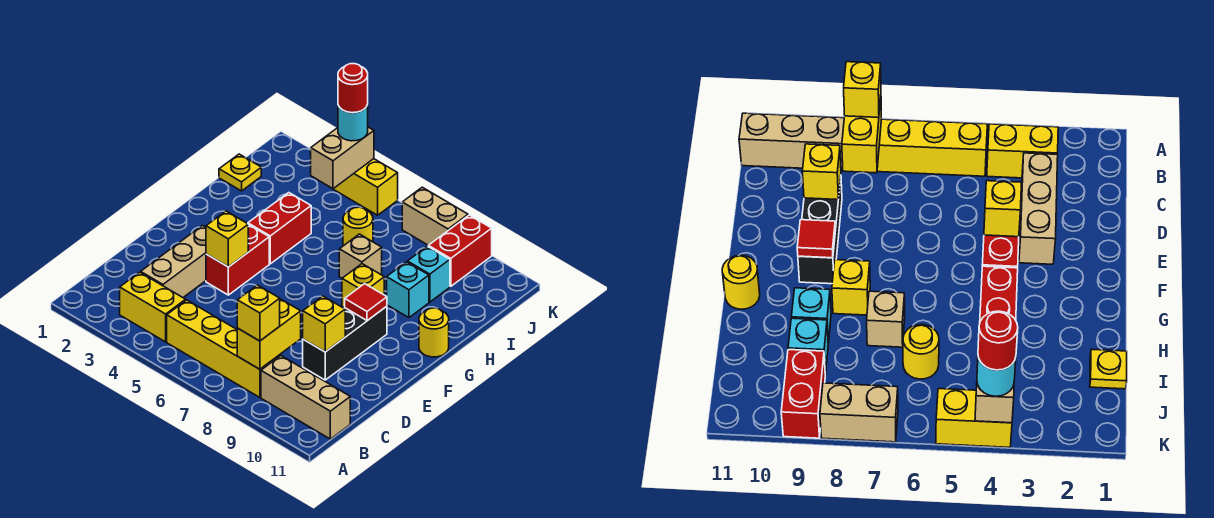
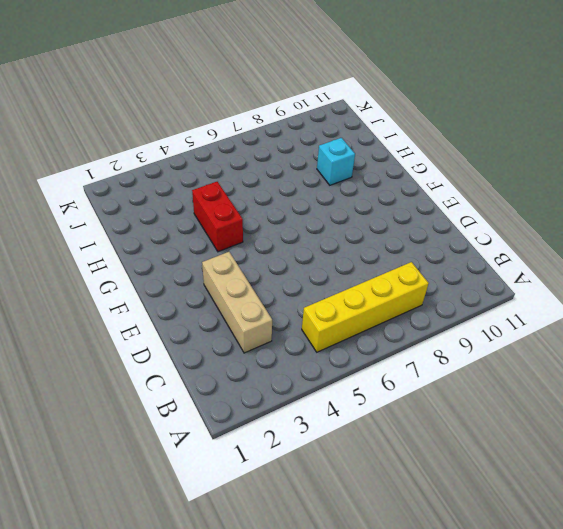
none -> yellow brick B3:B4 level 1
none -> tan brick B9:B11 level 1
none -> black brick D9:F9 level 1

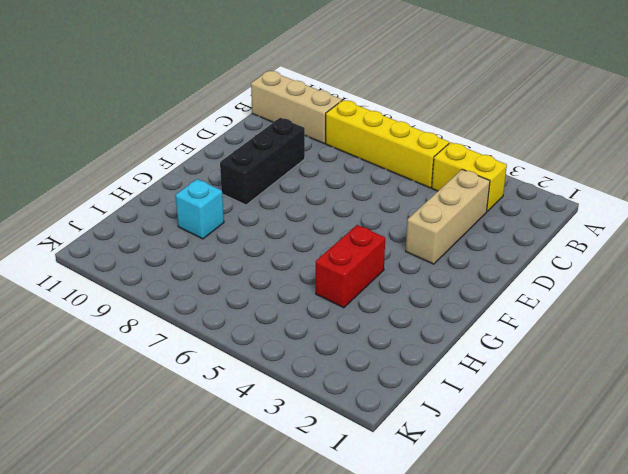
none -> red brick E4:F4 level 1
none -> yellow brick G8 level 1
none -> yellow round brick G11 level 1

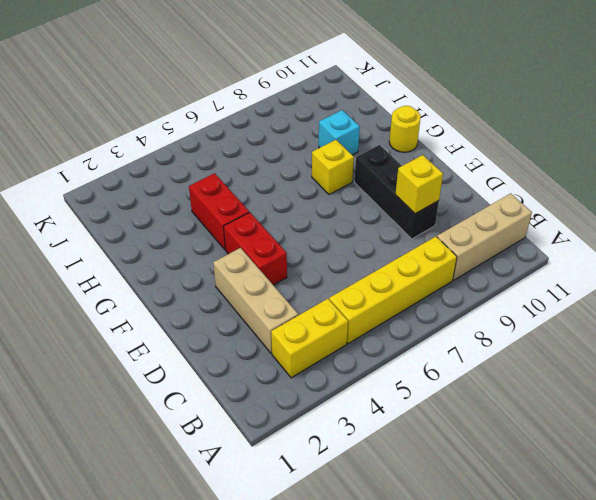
none -> tan brick H7 level 1
none -> yellow plate I1 level 1
none -> yellow round brick I6 level 1

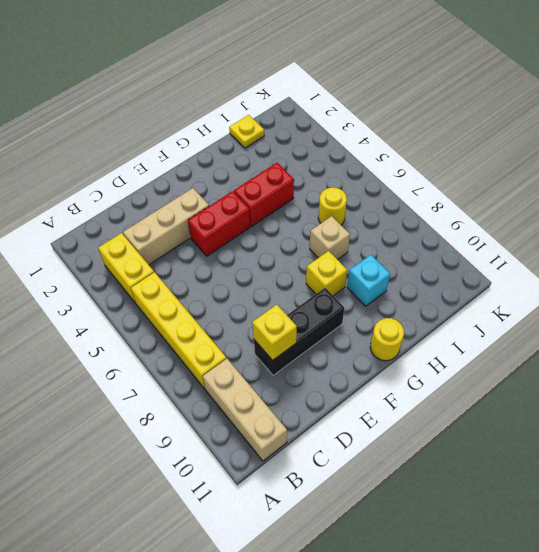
none -> cyan brick I9 level 1
none -> red brick J9:K9 level 1
none -> yellow brick K4:K5 level 1

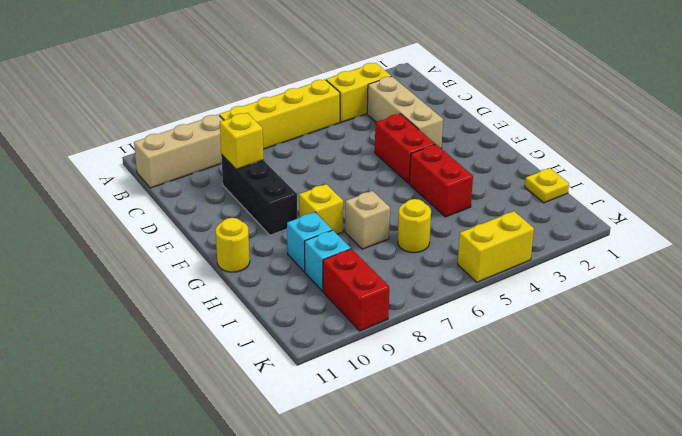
none -> tan brick K7:K8 level 1
none -> yellow brick B8:C8 level 2
none -> yellow brick E4 level 2

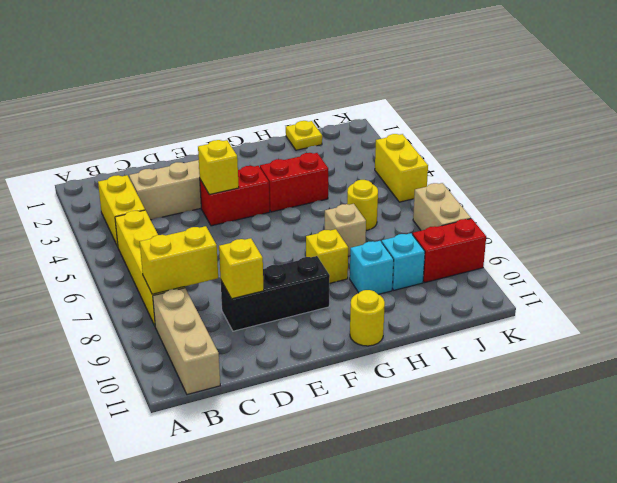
none -> red tile F9 level 2
none -> tan brick J4:K4 level 2
none -> yellow brick B8 level 3

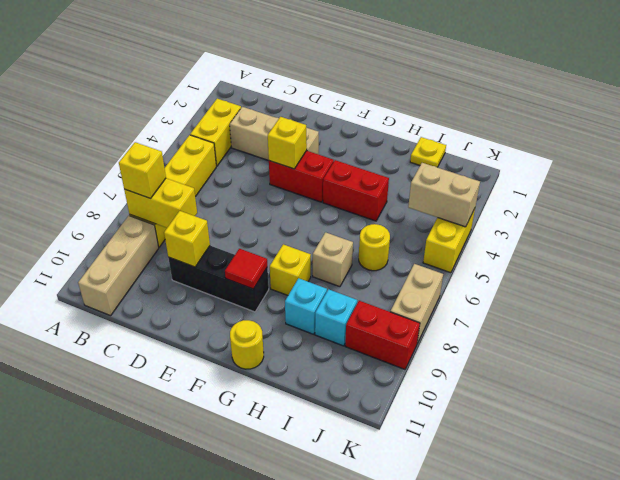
none -> cyan round brick K4 level 3
none -> red round brick K4 level 4

